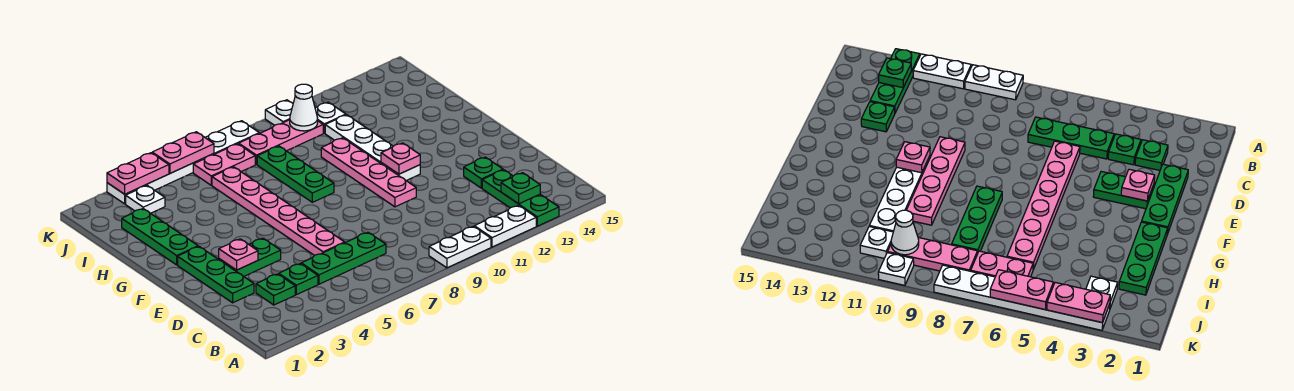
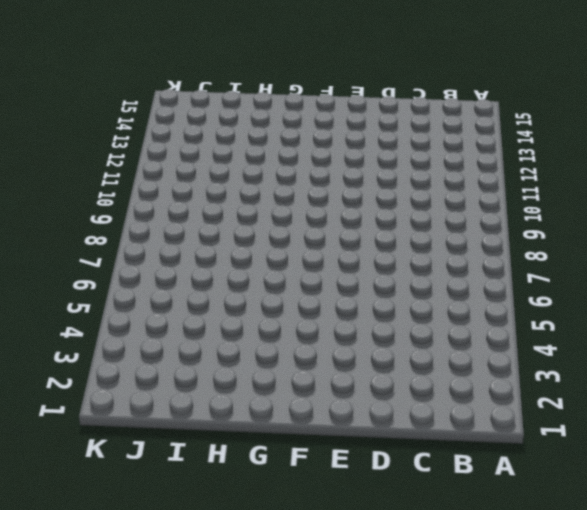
none -> white plate A9:A10 level 1
none -> white plate A11:A12 level 1
none -> green plate A13:C13 level 1

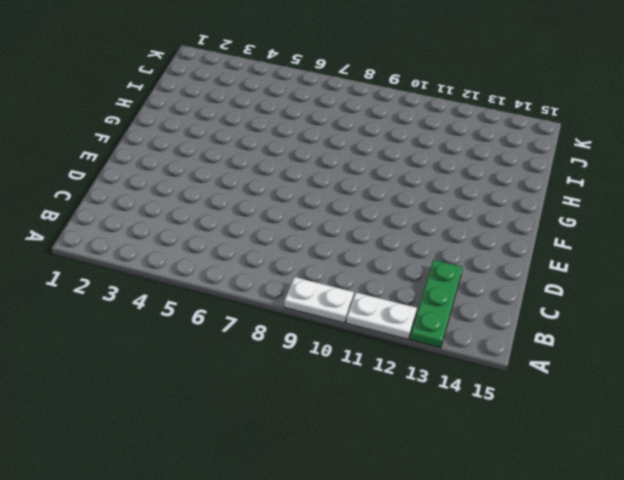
none -> green plate C3 level 1
none -> green plate C4 level 1
none -> green plate C5:C7 level 1

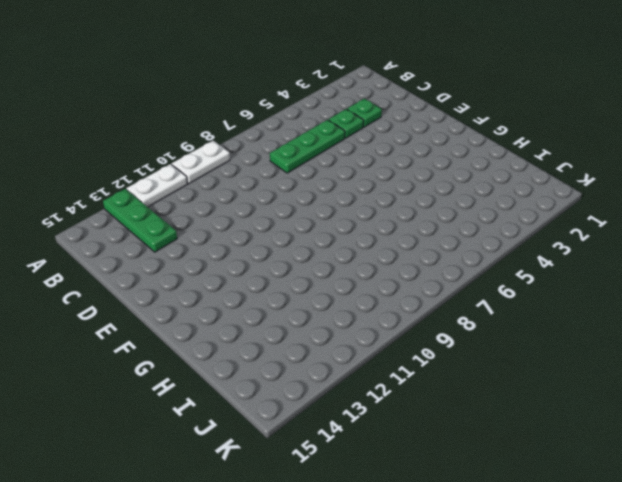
none -> green plate D2:F2 level 1
none -> pink plate D6:I6 level 1
none -> green plate D13 level 1

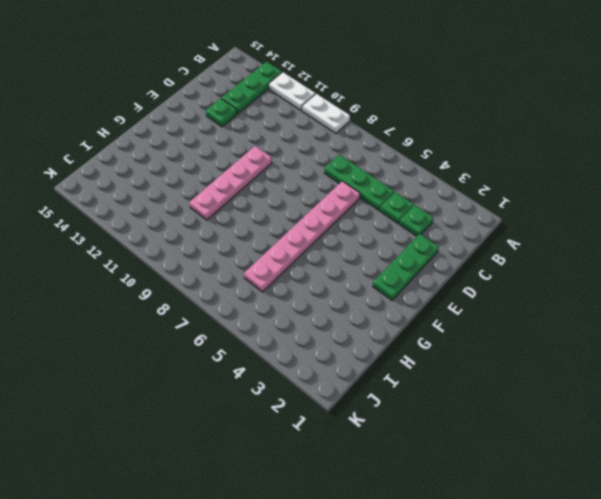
none -> green plate E3:E4 level 1
none -> white plate F11:I11 level 1
none -> green plate G2:I2 level 1

